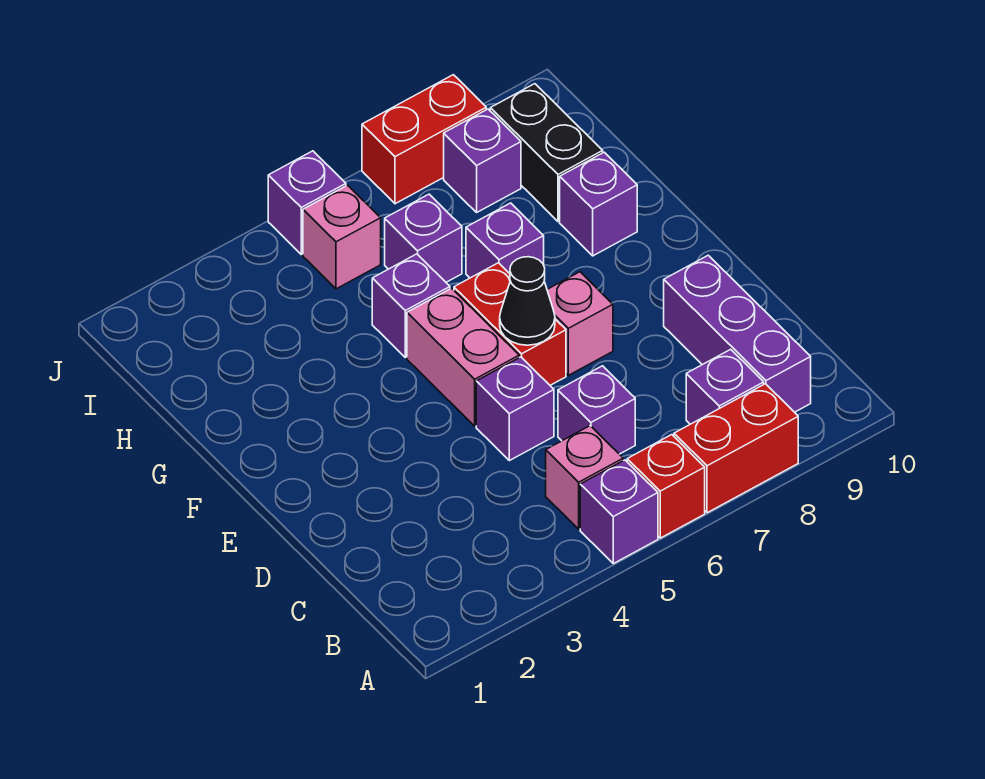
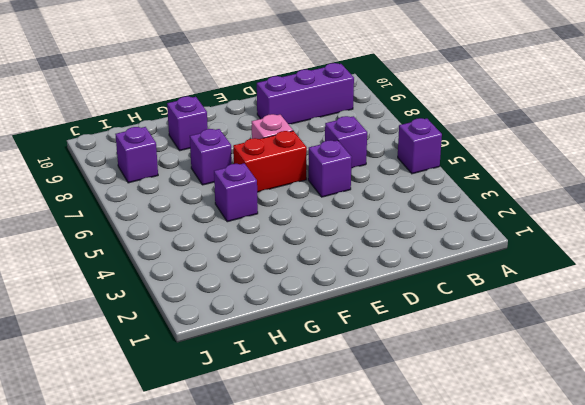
none -> red brick A6 level 1
none -> red brick A7:A8 level 1
none -> pink brick B5 level 1

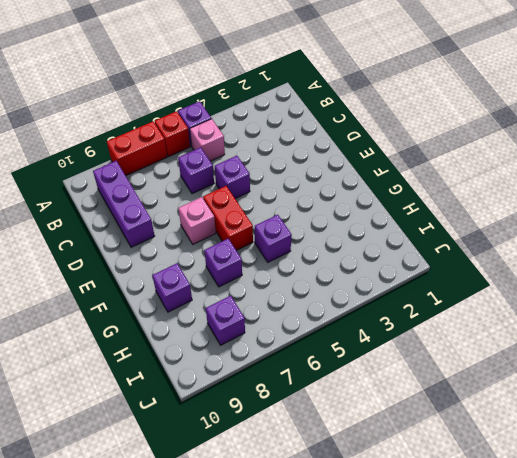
none -> purple brick B8 level 1
none -> pink brick E5:F5 level 1
none -> purple brick H6 level 1

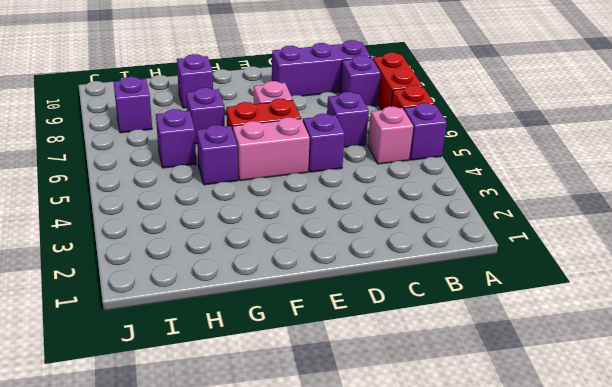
none -> black brick H9:I9 level 1
none -> pink brick I5 level 1
none -> purple brick J5 level 1

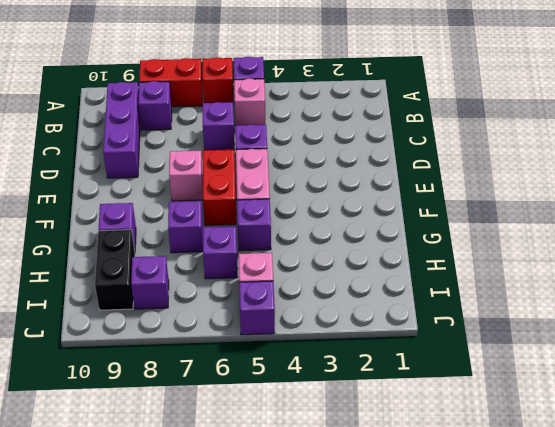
none -> red brick J7:J8 level 1
none -> black cone E6 level 2

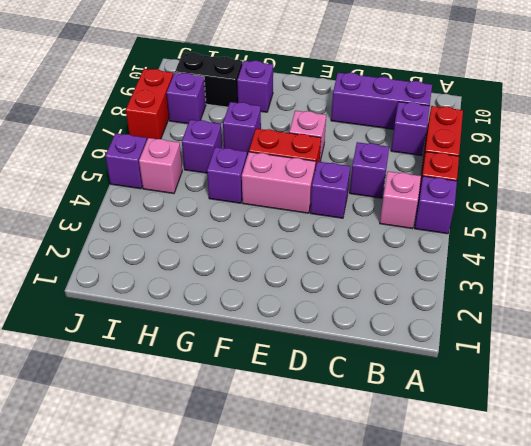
none -> black cone E6 level 2

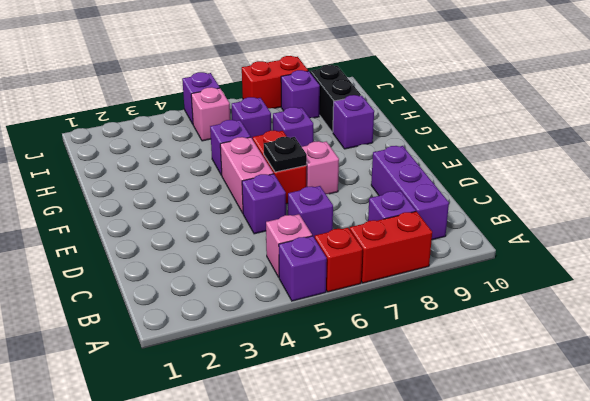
black plate E6 level 2 -> black cone E6 level 2

